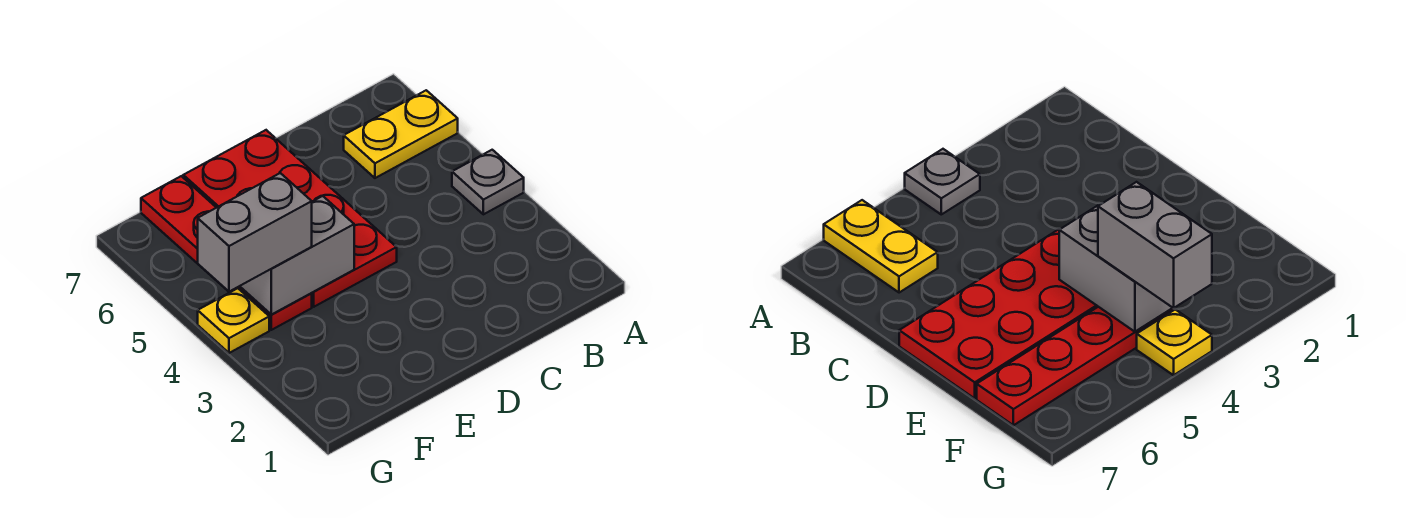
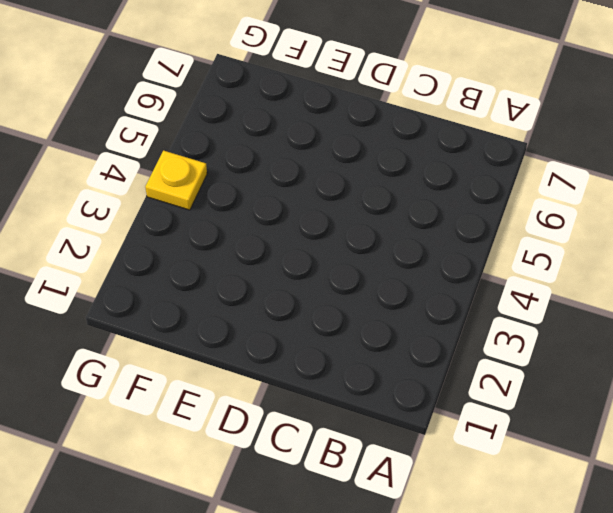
none -> grey plate A4 level 1
none -> yellow plate A6:B6 level 1

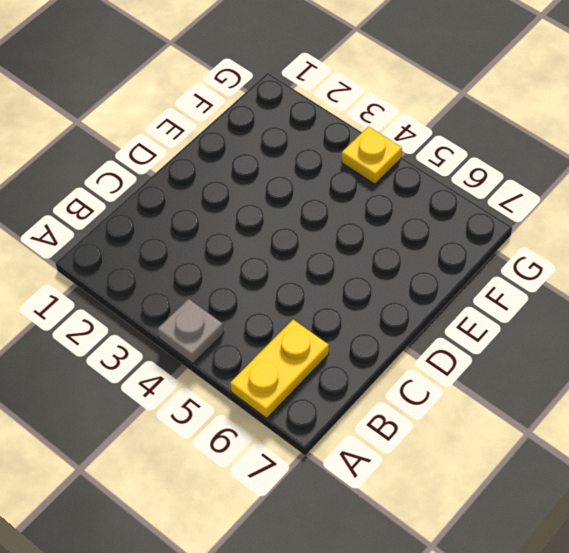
none -> red plate D4:E7 level 1
none -> red plate F4:F7 level 1

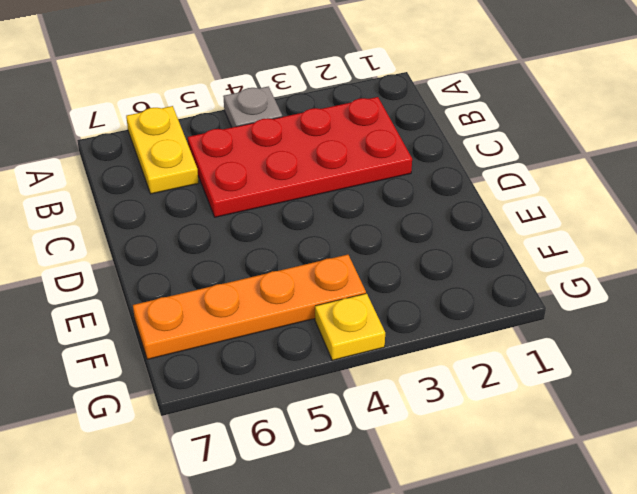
red plate B2:C5 level 1 -> red plate D4:E7 level 1
orange plate F4:F7 level 1 -> red plate F4:F7 level 1
none -> grey brick E4:F4 level 2
none -> grey brick F4:G4 level 3

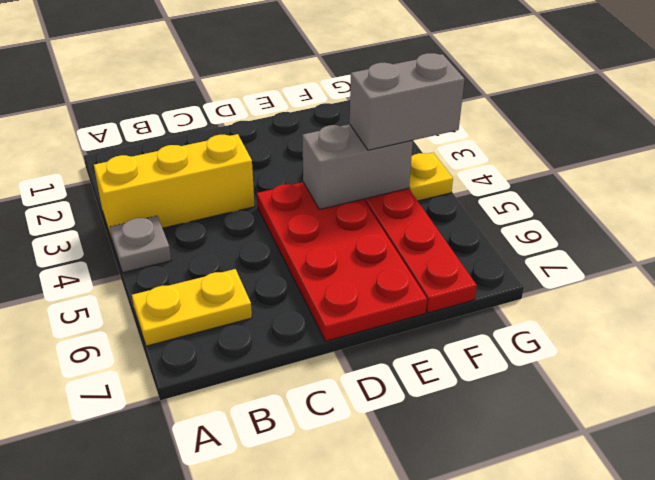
yellow brick A3:C3 level 1 -> none

